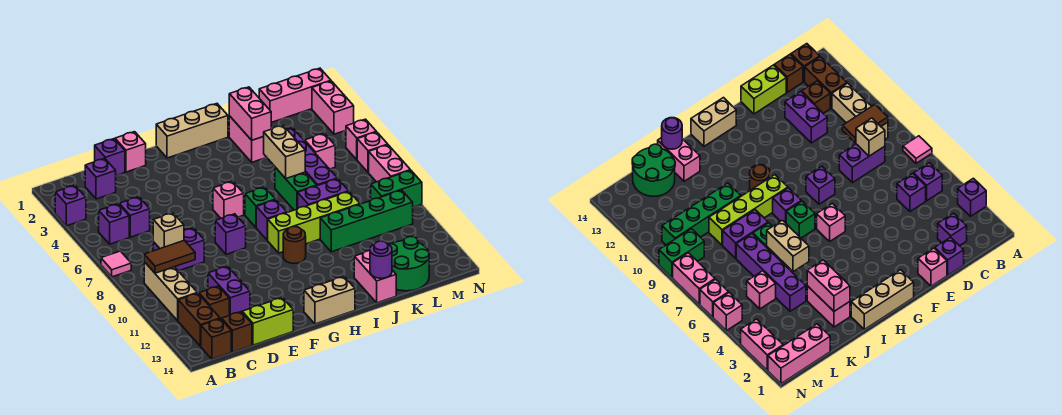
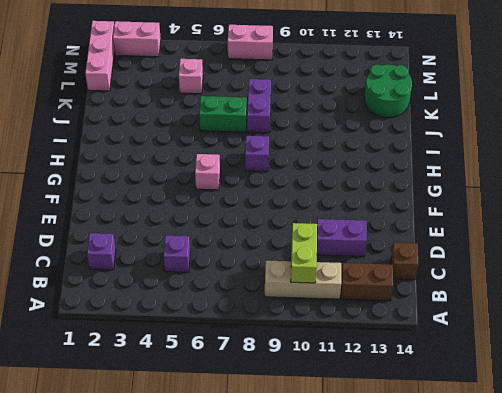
lime brick B10:C10 level 2 -> lime brick D14:E14 level 1
none -> purple brick A3 level 1
none -> pink tile A7 level 1
none -> purple brick B5 level 1
none -> brown brick B14 level 1

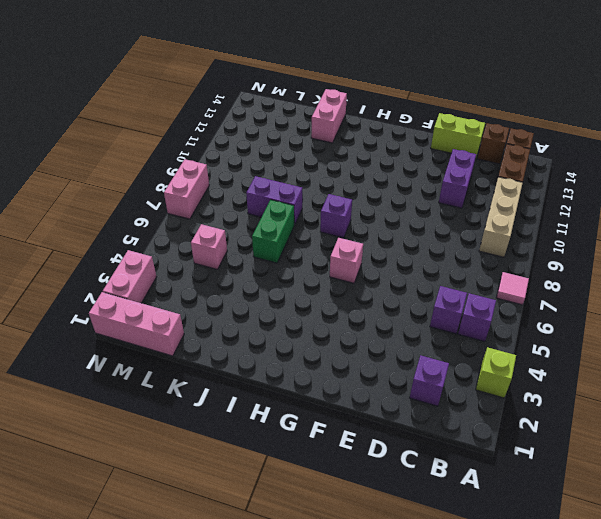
lime brick A3 level 1 -> purple brick A3 level 1
none -> purple brick C8:D8 level 1
none -> brown brick C12 level 1
none -> purple brick D1 level 1
none -> pink brick E1 level 1

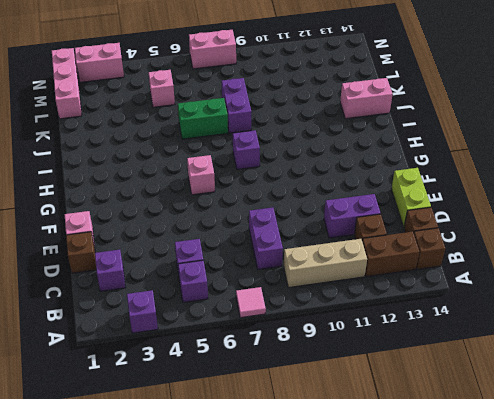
brown brick D1 level 1 -> purple brick D1 level 1
none -> purple brick F8 level 1
none -> tan brick G1:I1 level 1
none -> tan brick G14:H14 level 1
none -> green brick H7 level 1

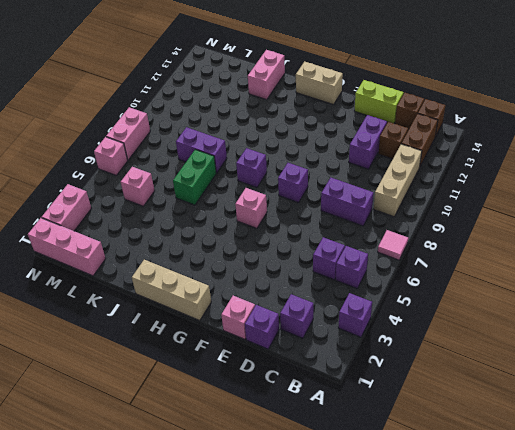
none -> green brick H7 level 1
none -> lime brick H9:K9 level 1
none -> brown round brick H10 level 1
none -> pink brick J2:J3 level 1

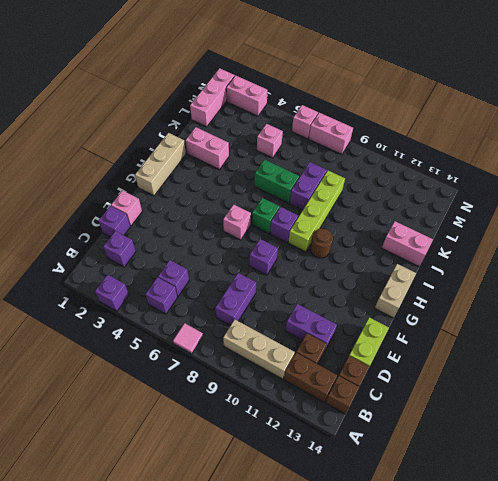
none -> green brick J10:M10 level 1
none -> purple brick K4:K7 level 1
none -> green round brick K13:L14 level 1
none -> green brick M9:N9 level 1

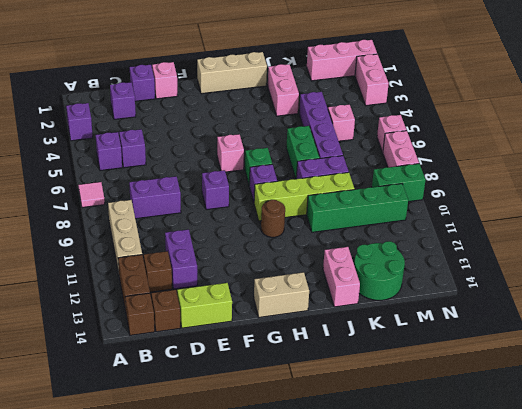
none -> pink brick N5 level 1
none -> brown tile B9:C9 level 2
none -> tan brick C8 level 2
none -> pink brick J2:J3 level 2

